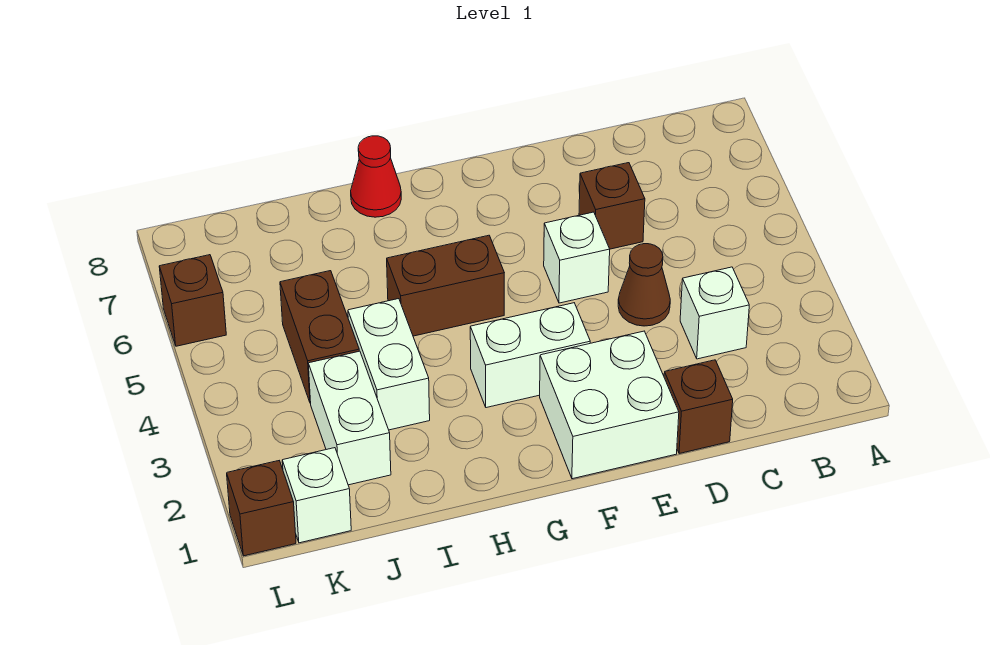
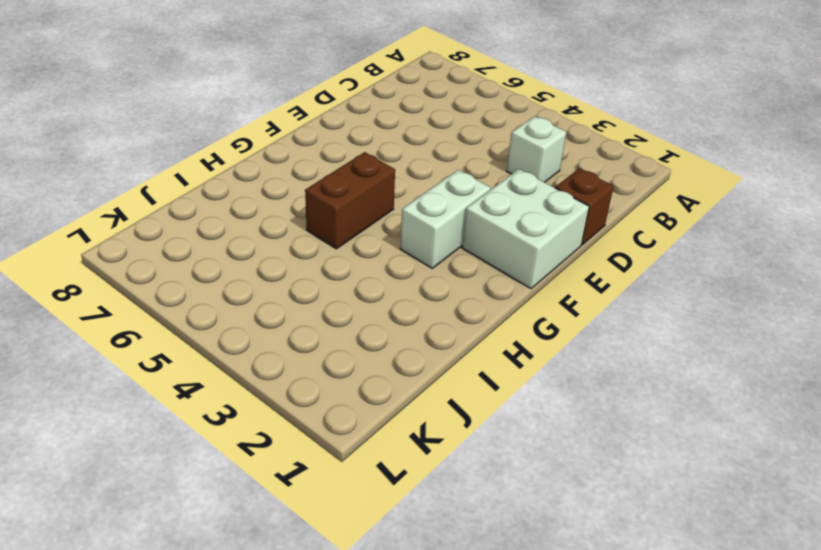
none -> brown cone D4 level 1
none -> brown brick D6 level 1
none -> white brick E5 level 1

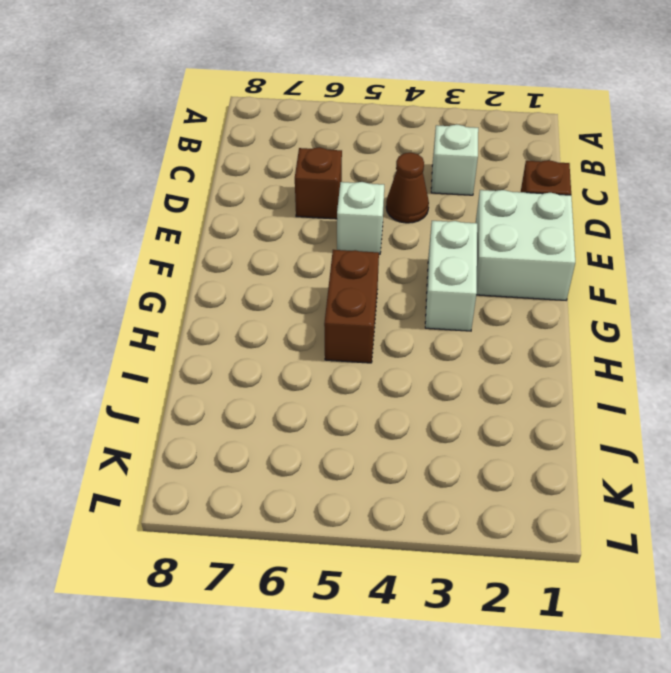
none -> red cone H8 level 1
none -> white brick I3:I4 level 1
none -> white brick J2:J3 level 1

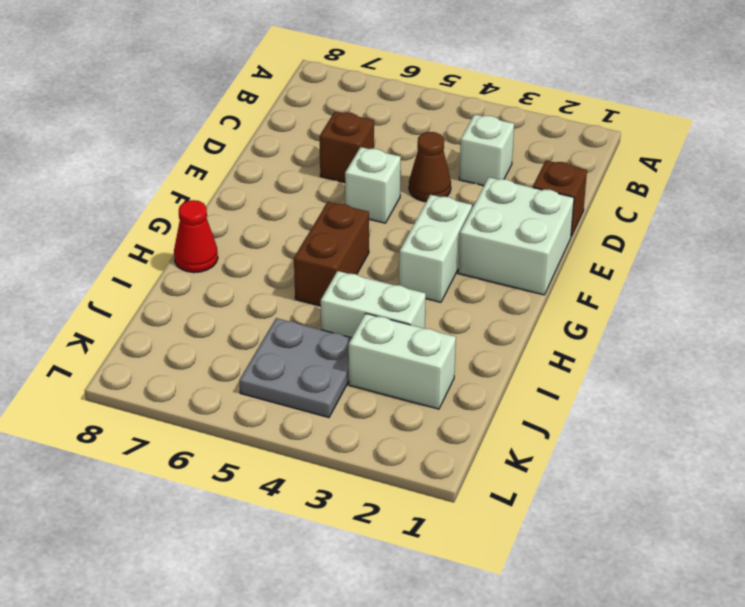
grey plate J4:K5 level 1 -> brown brick J4:J5 level 1
none -> white brick K1 level 1
none -> brown brick L1 level 1
none -> brown brick L6 level 1

